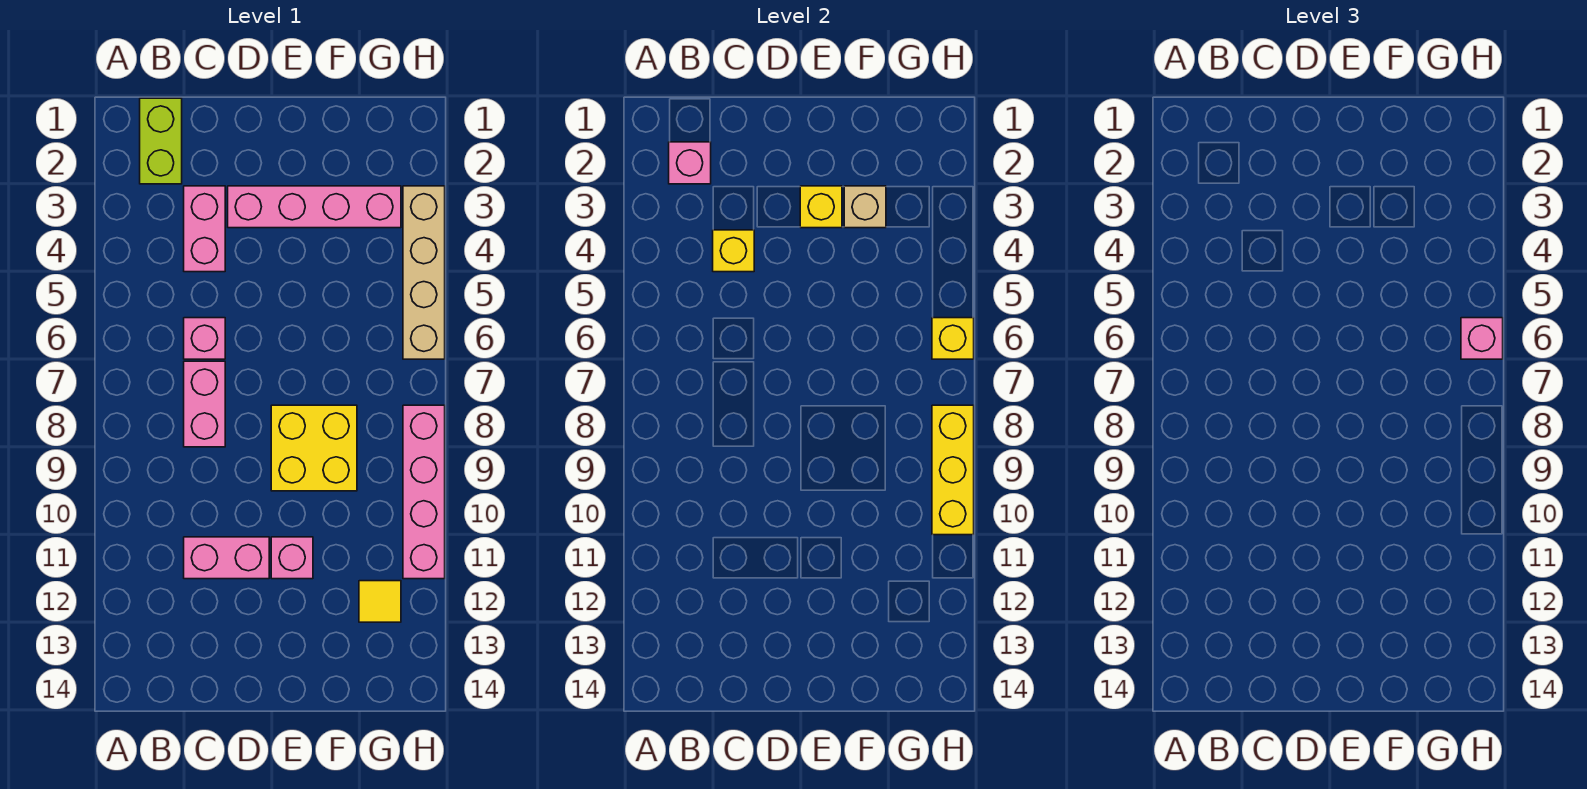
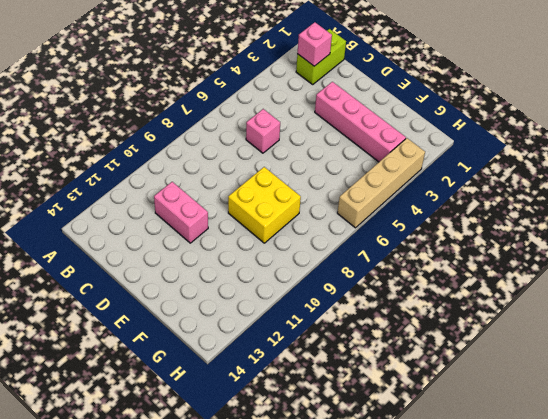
none -> pink brick C3:C4 level 1
none -> pink brick C7:C8 level 1
none -> pink brick E11 level 1

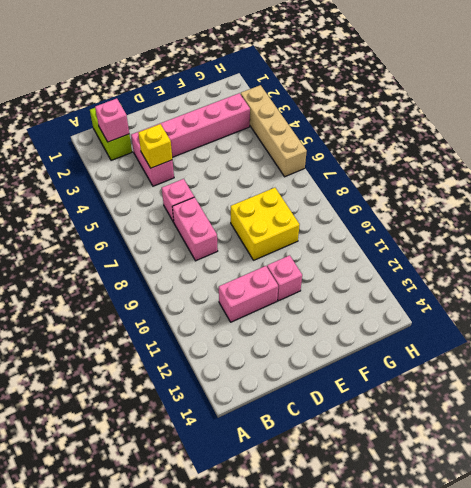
none -> yellow tile G12 level 1
none -> pink brick H8:H11 level 1
none -> yellow brick E3 level 2

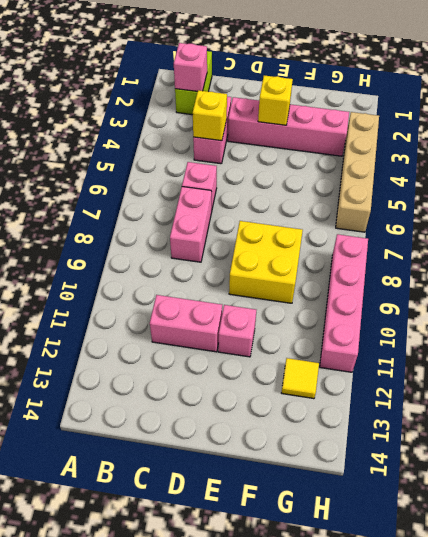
none -> tan brick F3 level 2
none -> yellow brick H6 level 2
none -> yellow brick H8:H10 level 2

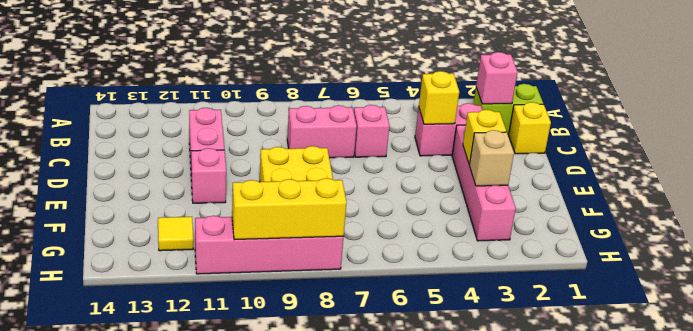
yellow brick C1 level 1 -> yellow brick H6 level 2
none -> tan brick H3:H6 level 1
none -> pink brick H6 level 3

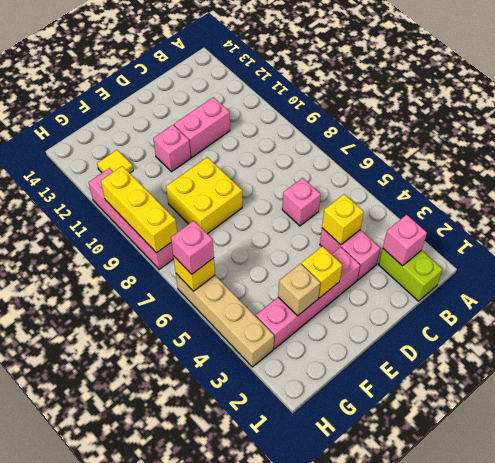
none -> pink brick C7:C8 level 1

